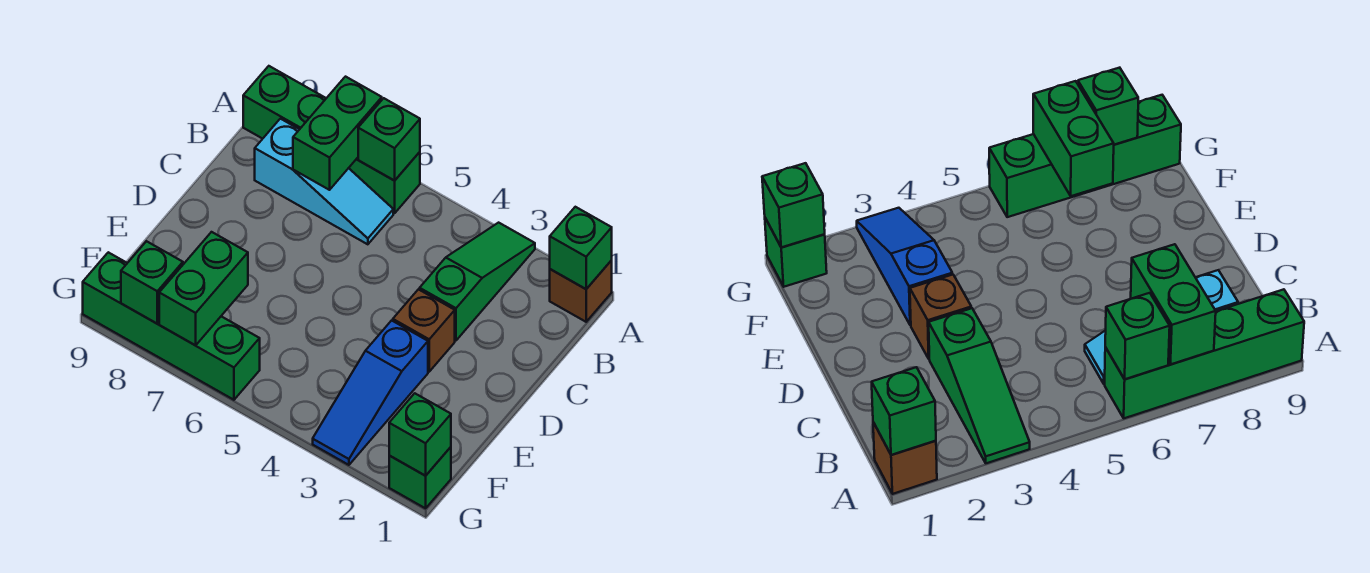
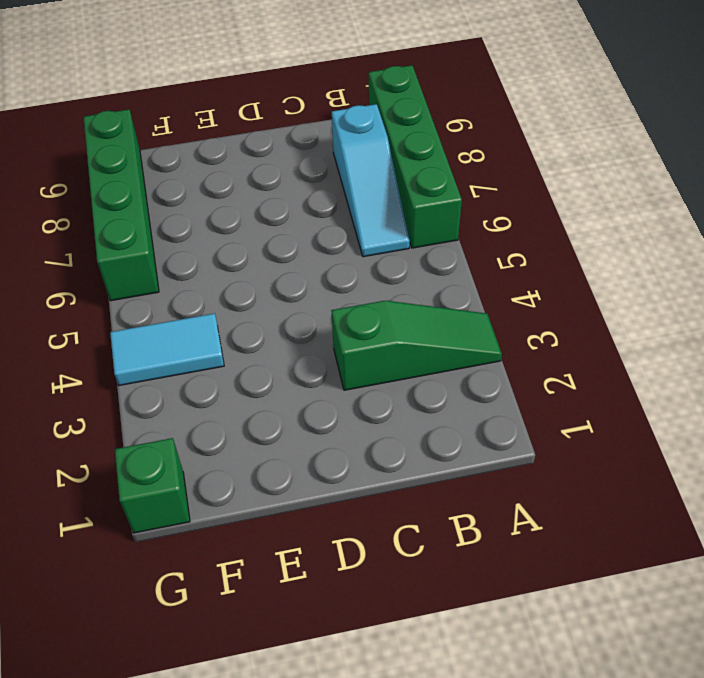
cyan tile F4:G4 level 1 -> none
none -> brown brick A1 level 1
none -> brown brick D3 level 1
none -> blue slope E3:G3 level 1 top E

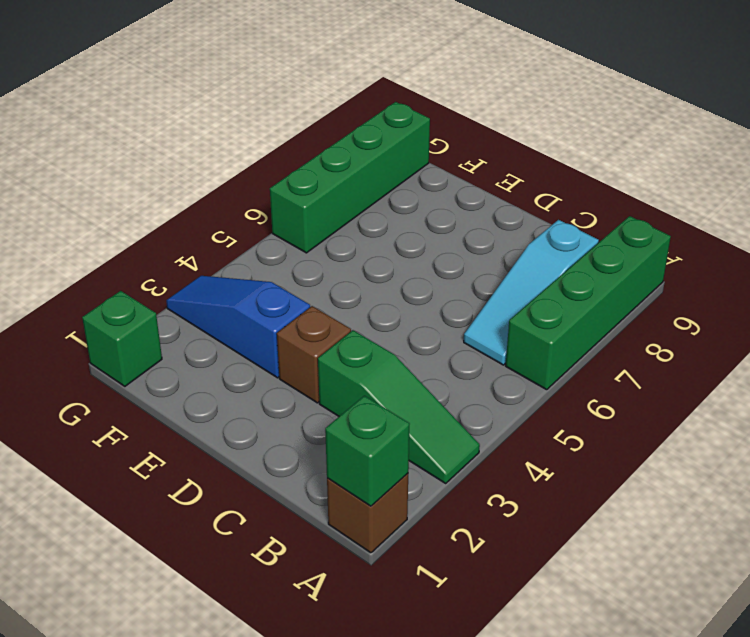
none -> green brick A6 level 2
none -> green brick A7:B7 level 2
none -> green brick F7:G7 level 2

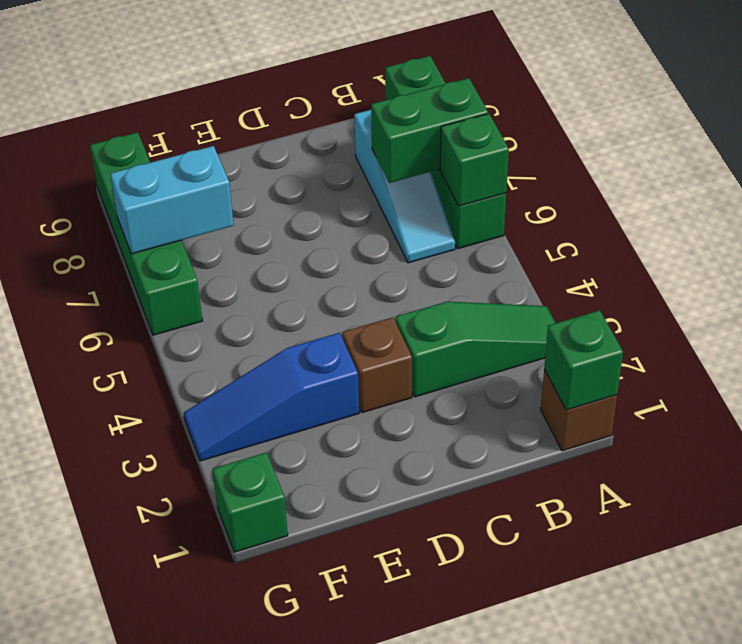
cyan brick F7:G7 level 2 -> green brick F7:G7 level 2
none -> green brick G1 level 2
none -> green brick G8 level 2

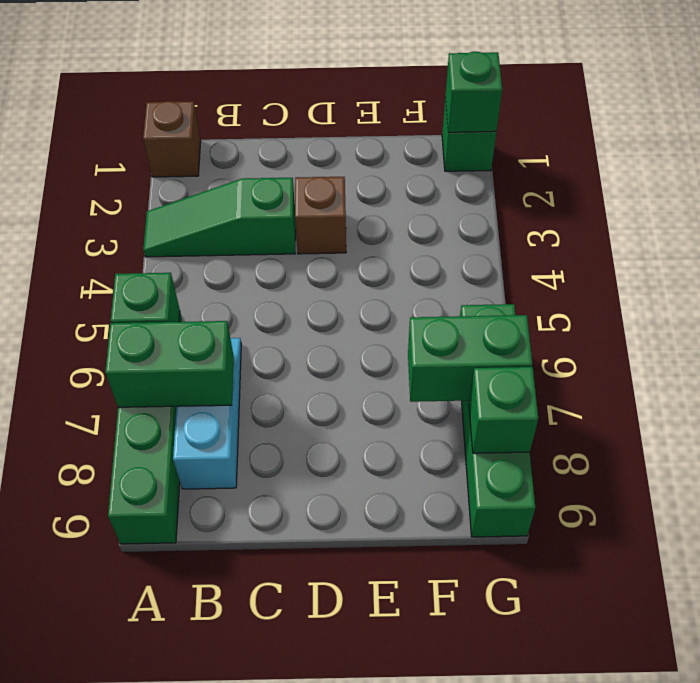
none -> blue slope E3:G3 level 1 top E
none -> green brick A1 level 2

